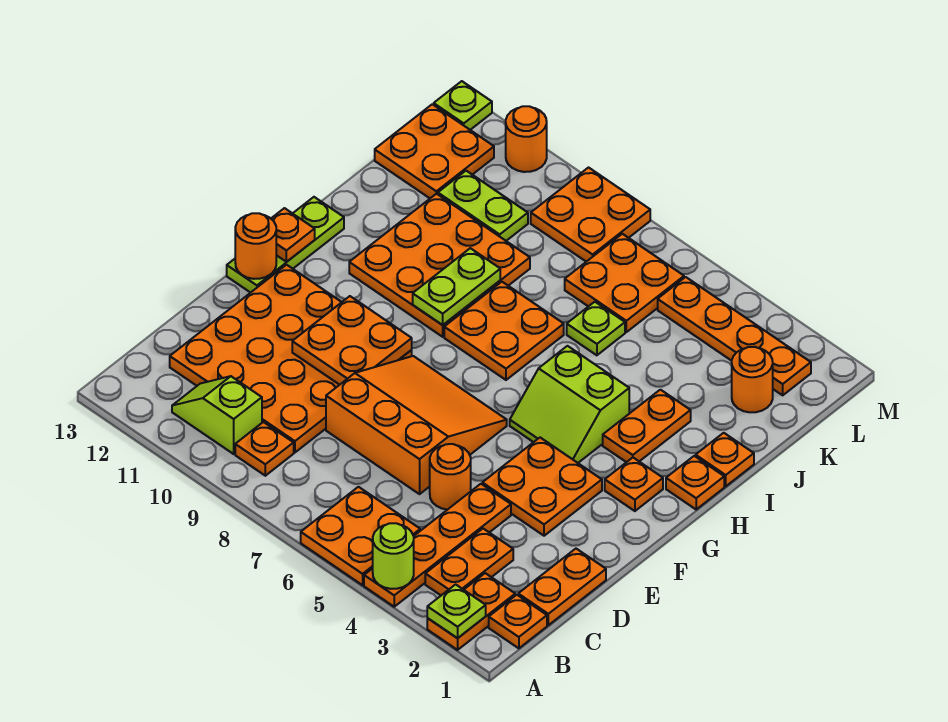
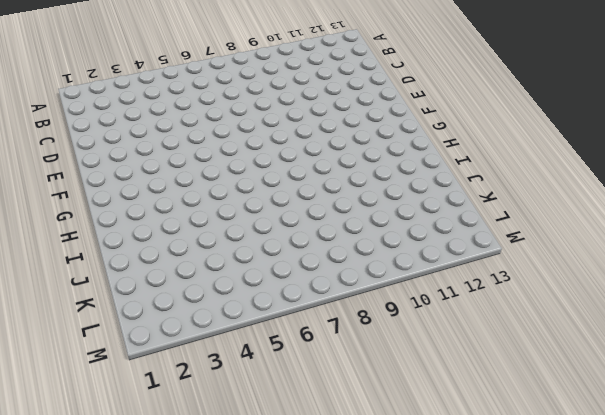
none -> orange plate A2:B2 level 1
none -> orange plate A4:D4 level 1
none -> orange plate A5:B6 level 1
none -> orange plate B1 level 1

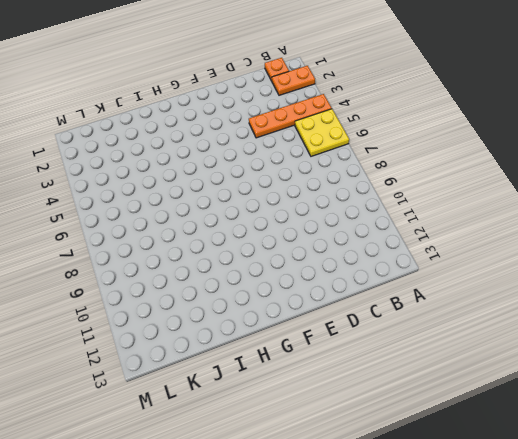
yellow plate A5:B6 level 1 -> orange plate A5:B6 level 1
none -> orange plate B3:C3 level 1
none -> orange plate B9 level 1
none -> lime slope B10:B11 level 1 top 10
none -> orange plate C1:D1 level 1

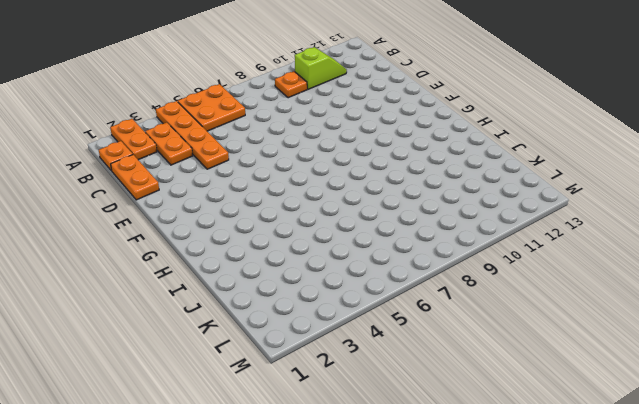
none -> orange plate C9:F12 level 1
none -> orange round brick D5 level 1
none -> orange slope D6:F8 level 1 top D
none -> orange plate E3:F4 level 1

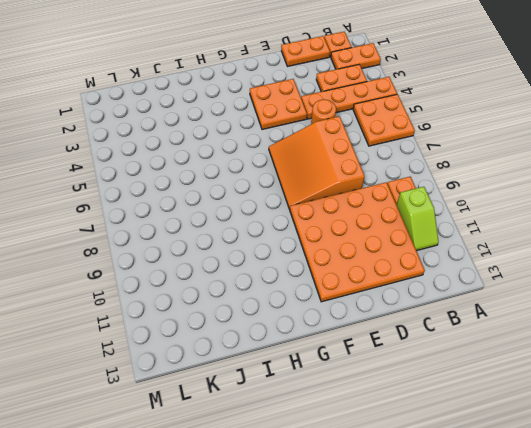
none -> lime plate F13:H13 level 1
none -> orange plate G2 level 1
none -> lime slope G4:H5 level 1 top H
none -> orange plate H1 level 1

